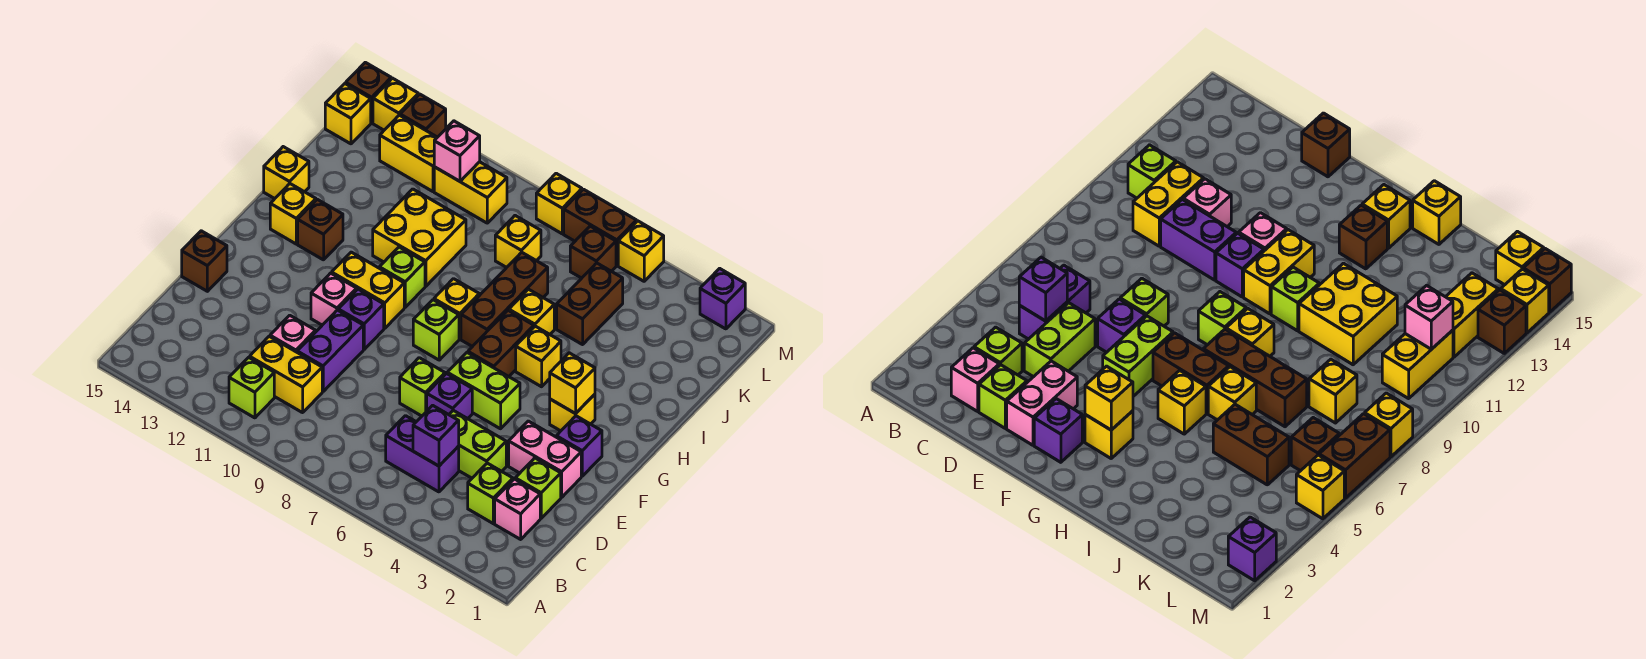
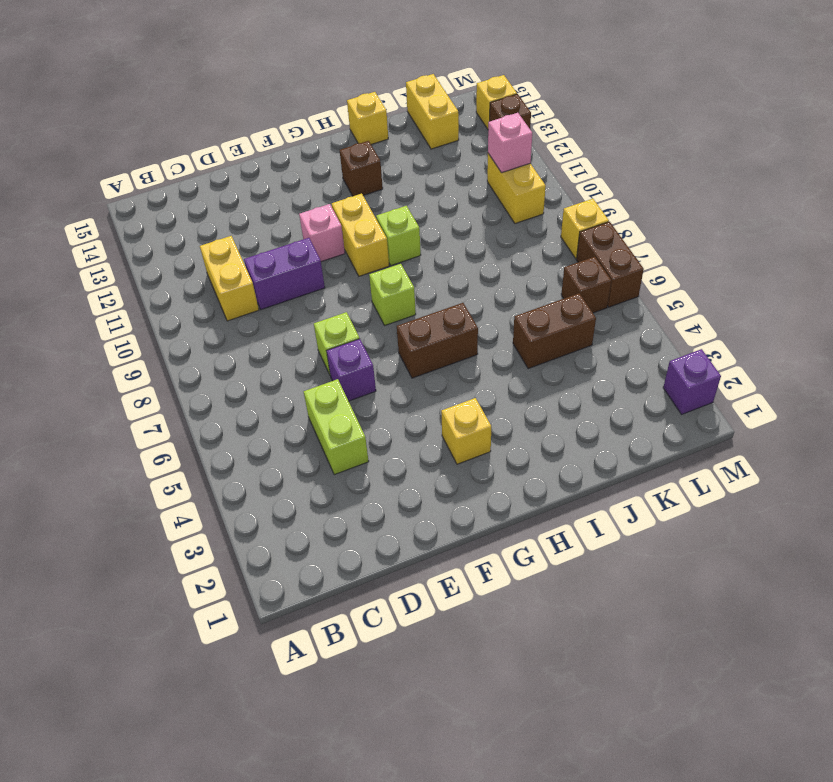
yellow brick K14:K15 level 1 -> yellow brick L12:L13 level 1
none -> lime brick B11 level 1
none -> pink brick C2 level 1
none -> lime brick C3 level 1
none -> purple brick C5:C6 level 1

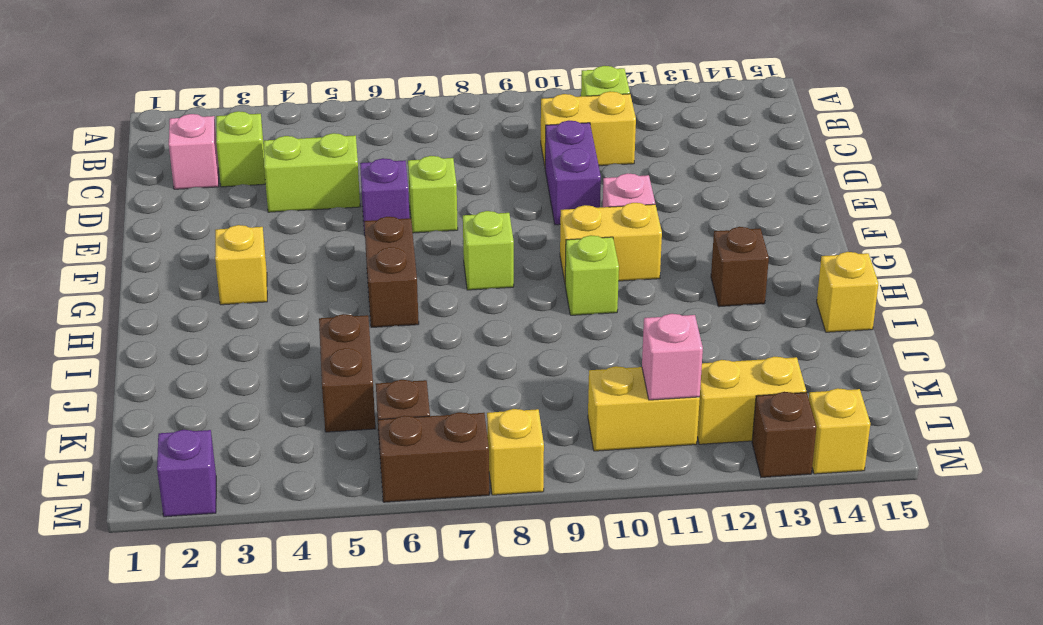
none -> purple brick C5:C6 level 1
none -> lime brick D2 level 1
none -> pink brick D11 level 1
none -> pink brick E2:E3 level 1

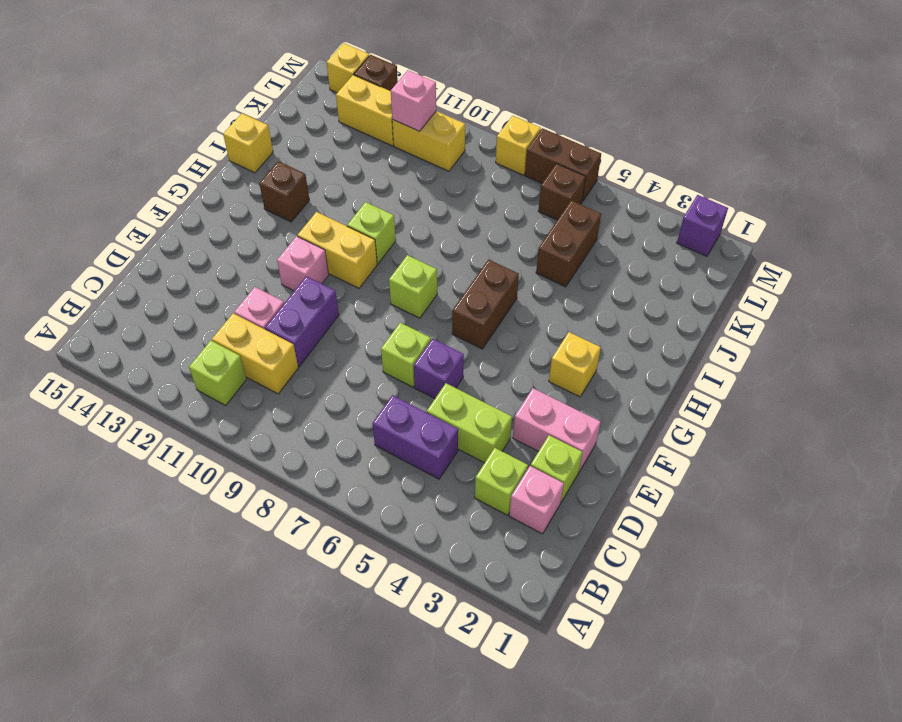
none -> brown brick E15 level 1
none -> purple brick F2 level 1
none -> lime brick F5:F6 level 1
none -> purple brick F10 level 1

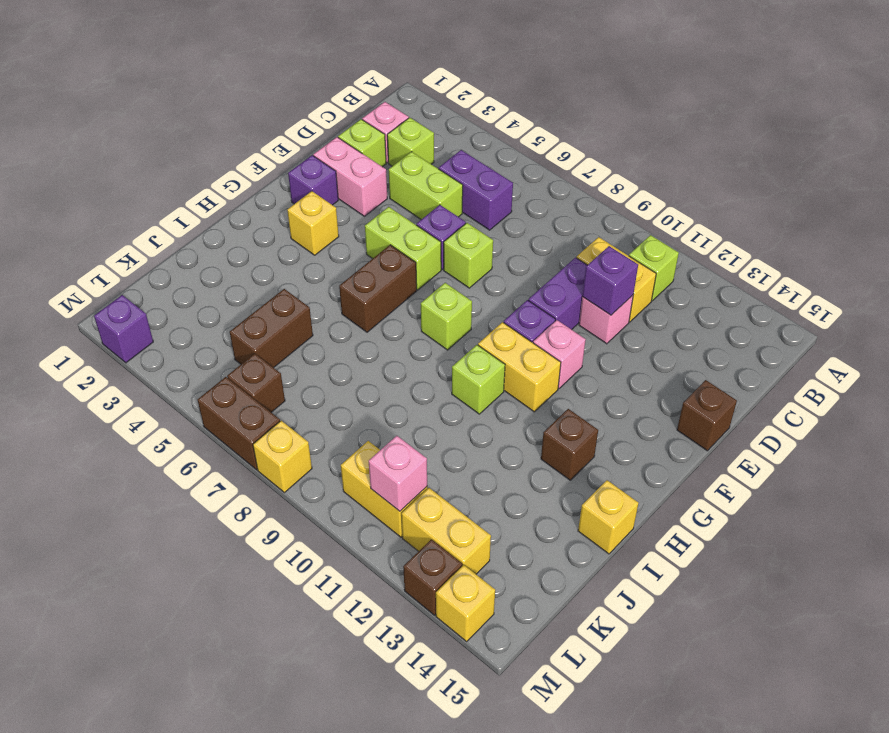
purple brick D11 level 2 -> purple brick C5 level 2
none -> yellow brick H5 level 1
none -> brown brick H7:J7 level 1
none -> yellow brick H8 level 1
none -> yellow brick H14 level 1

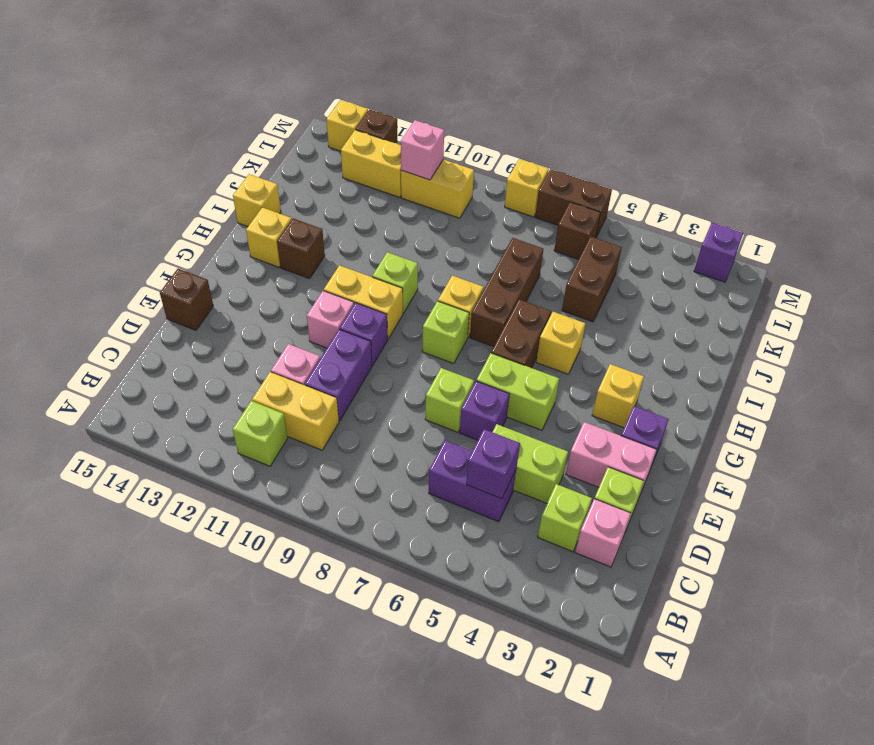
none -> yellow brick I6 level 1
none -> yellow brick I10:J11 level 1
none -> yellow brick K8 level 1
none -> yellow brick L15 level 1

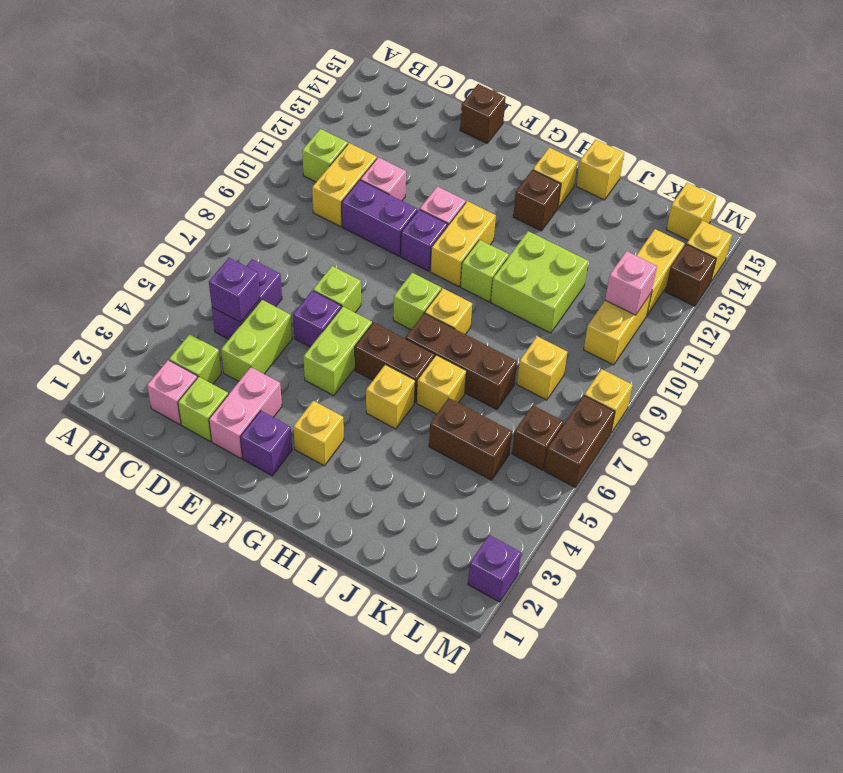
lime brick I10:J11 level 1 -> yellow brick I10:J11 level 1
none -> yellow brick M5 level 1
none -> brown brick M15 level 1
none -> yellow brick G3 level 2

